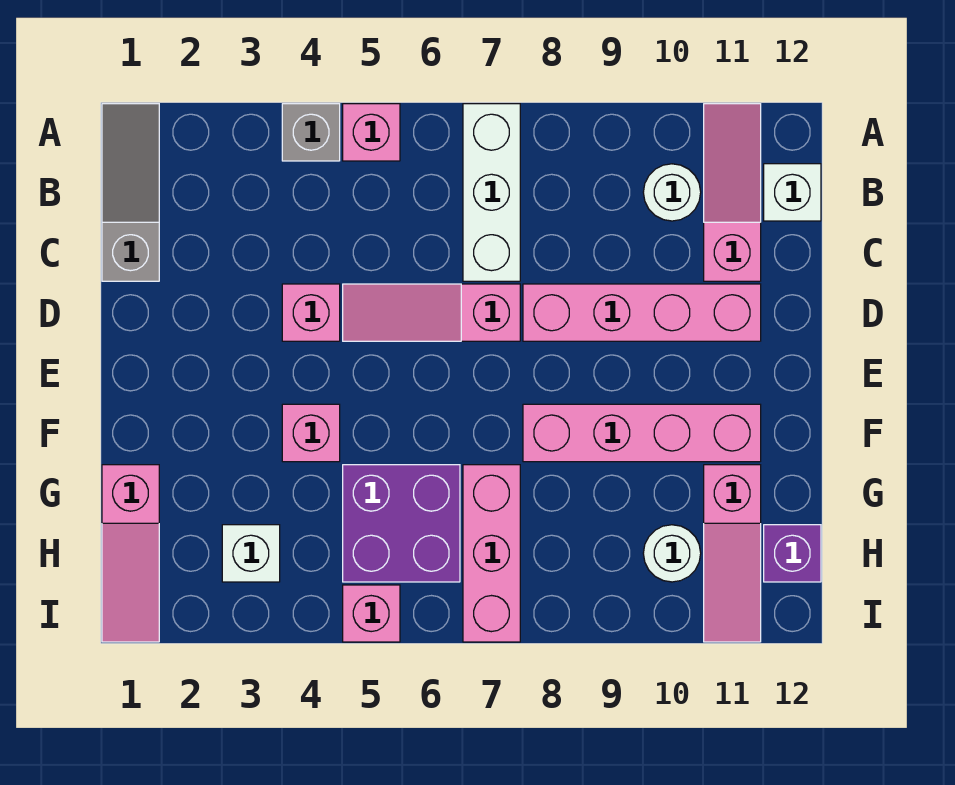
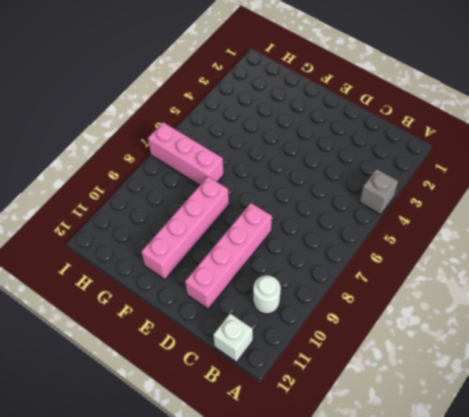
none -> grey slope A1:C1 level 1 top C
none -> pink brick A5 level 1
none -> white brick A7:C7 level 1

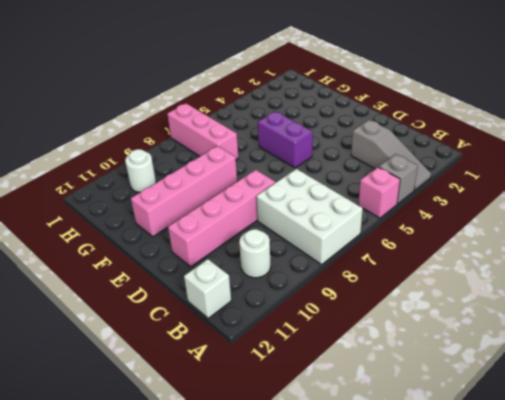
grey slope A3:C3 level 1 top C -> grey slope A1:C1 level 1 top C
white brick A7:C8 level 1 -> white brick A7:C7 level 1
purple brick E5:F5 level 1 -> none
none -> pink slope A11:C11 level 1 top C
none -> pink brick D4 level 1
none -> pink slope D5:D7 level 1 top 7

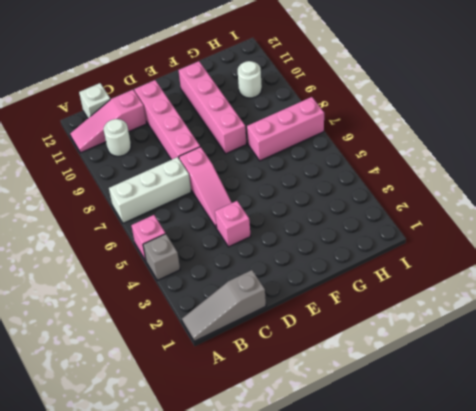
none -> pink brick F4 level 1
none -> pink slope G1:I1 level 1 top G
none -> purple brick G5:H6 level 1

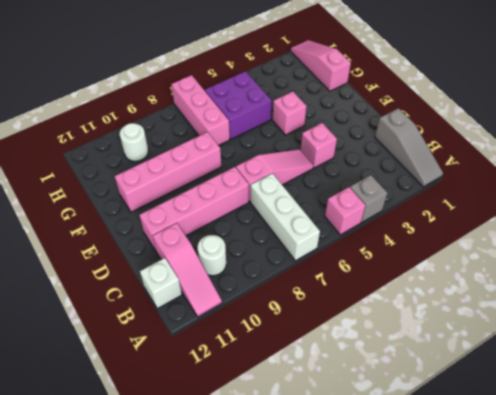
none -> pink slope G11:I11 level 1 top G
none -> white brick H3 level 1
none -> purple brick H12 level 1

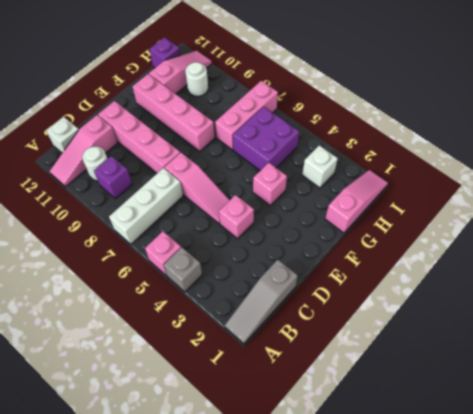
purple brick B9 level 1 -> none
none -> pink brick I5 level 1

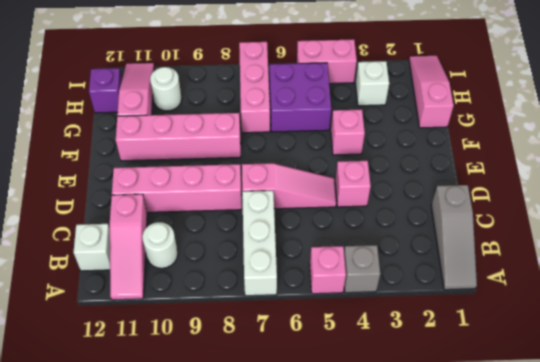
pink brick I4:I5 level 1 -> pink brick I5 level 1

